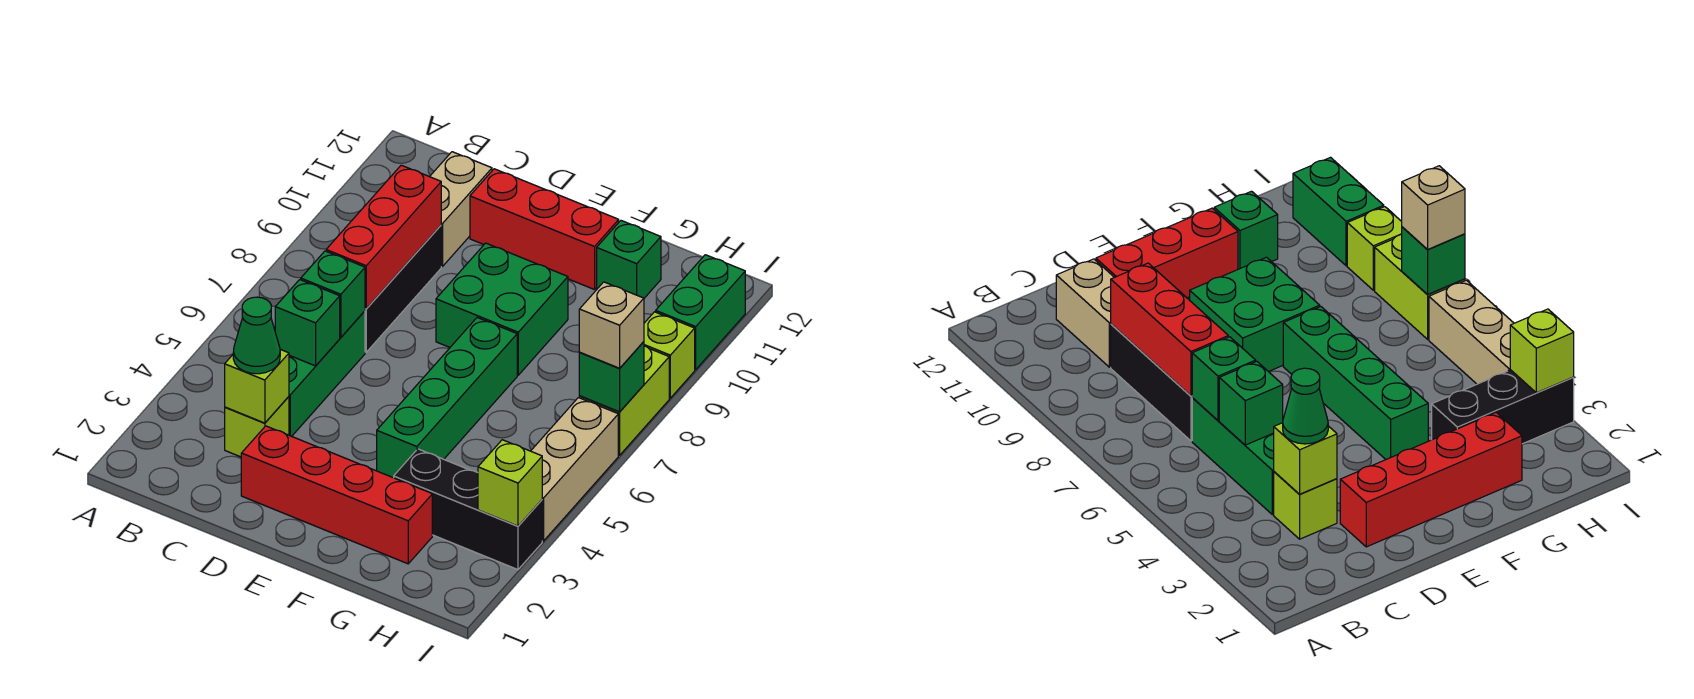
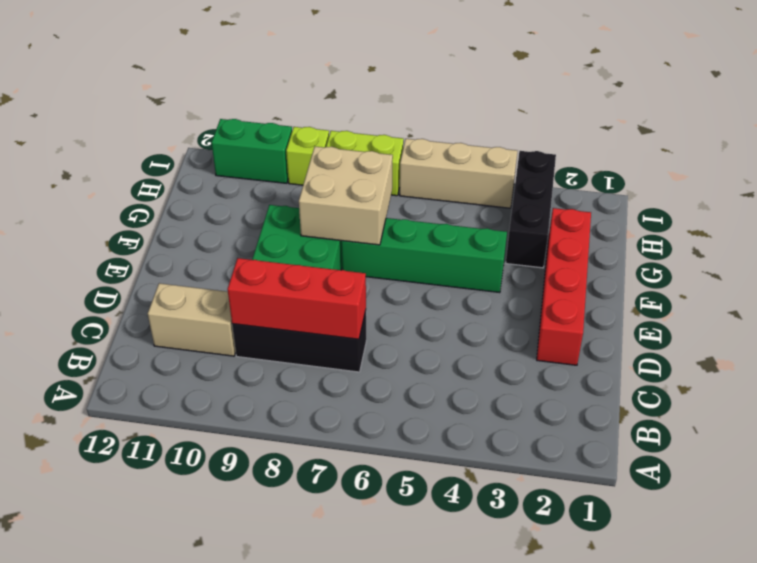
tan brick F7:G8 level 2 -> none
none -> lime brick C3 level 1
none -> green brick C4:C6 level 1
none -> red brick D11:F11 level 1

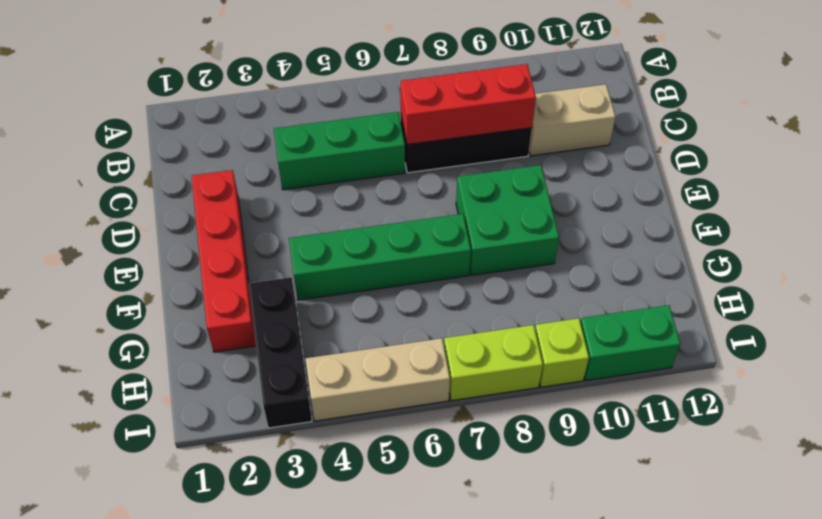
none -> lime brick C3 level 1
none -> red brick D11:F11 level 1
none -> green brick G11 level 1

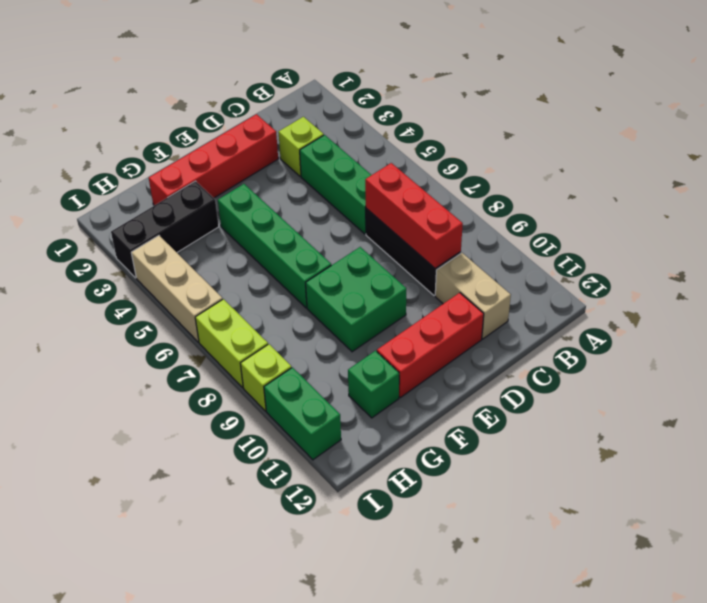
none -> lime brick C3 level 2
none -> green brick C5 level 2
none -> green brick C6 level 2

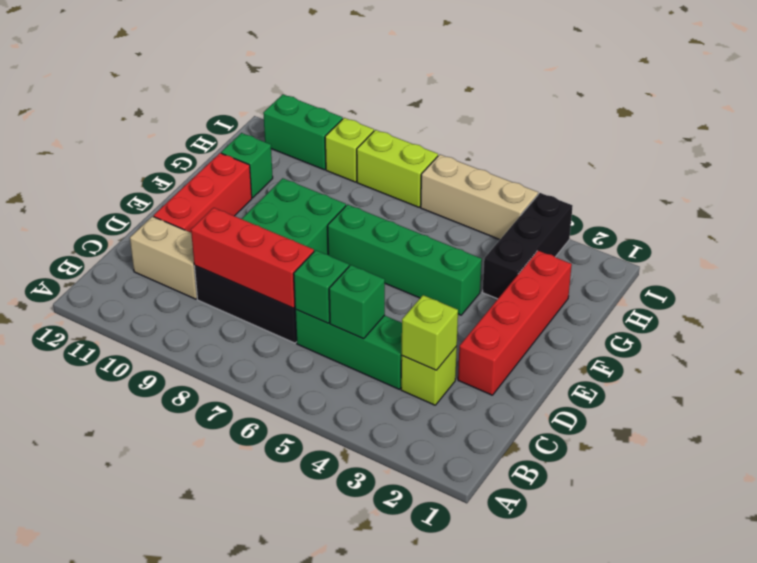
none -> lime brick I3 level 2
none -> green brick I7 level 2
none -> green cone C3 level 3

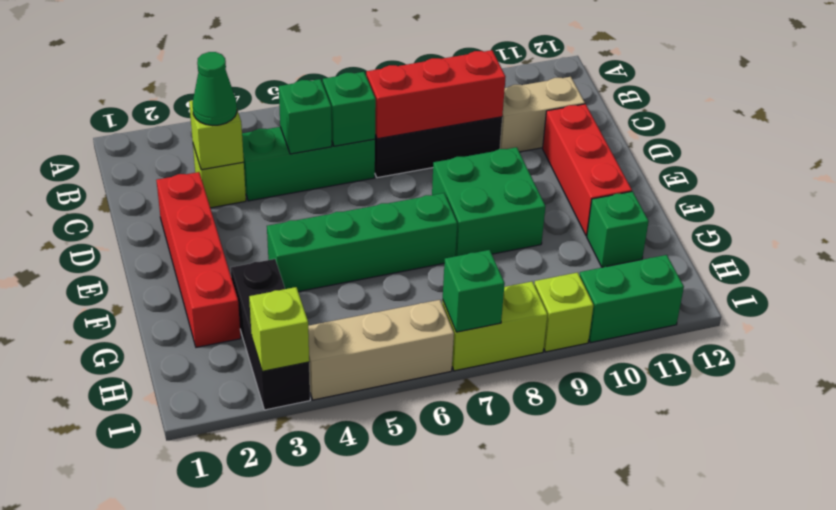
none -> tan brick I7 level 3

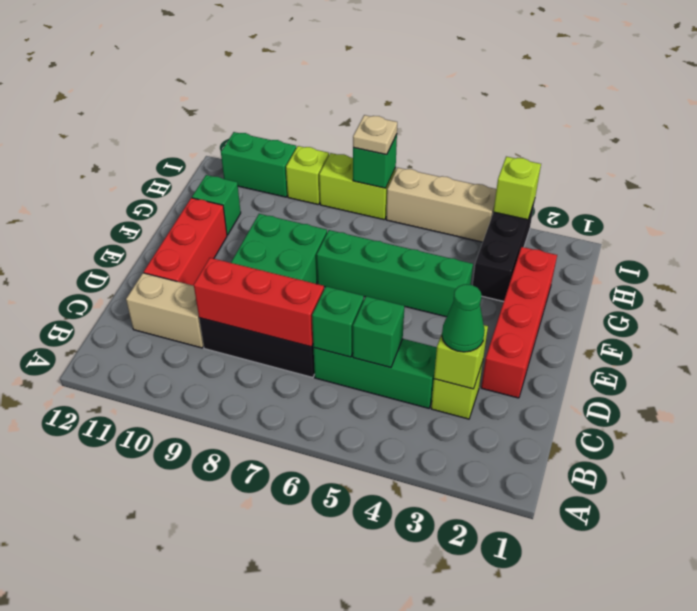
tan plate I7 level 3 -> tan brick I7 level 3

